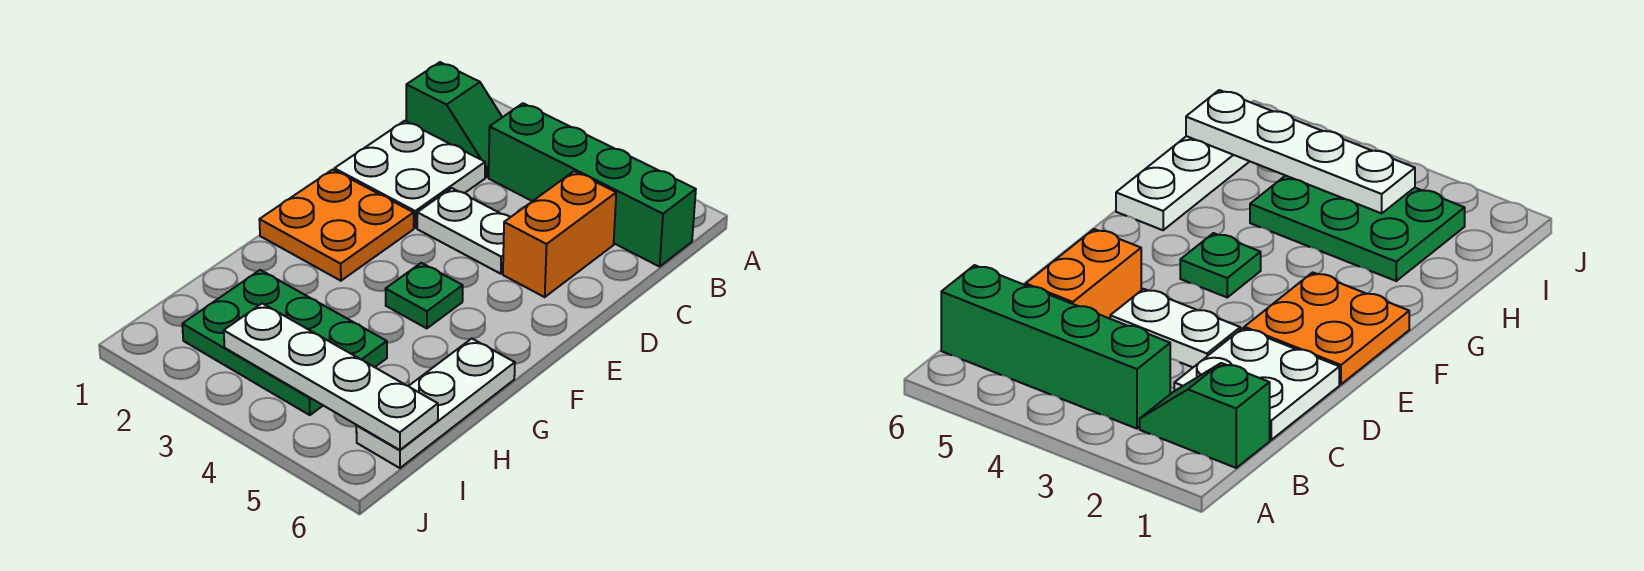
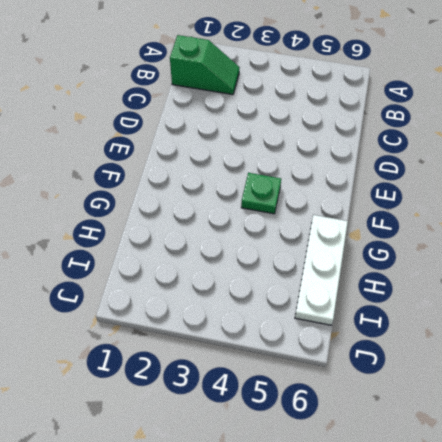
none -> green brick B3:B6 level 1
none -> white plate C1:D2 level 1

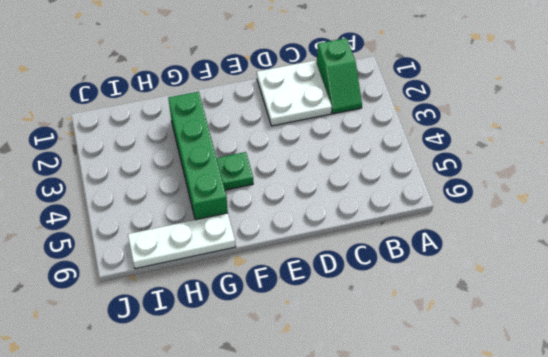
green brick G2:G5 level 1 -> green brick B3:B6 level 1
none -> orange brick C5:D5 level 1
none -> white plate D3:D4 level 1

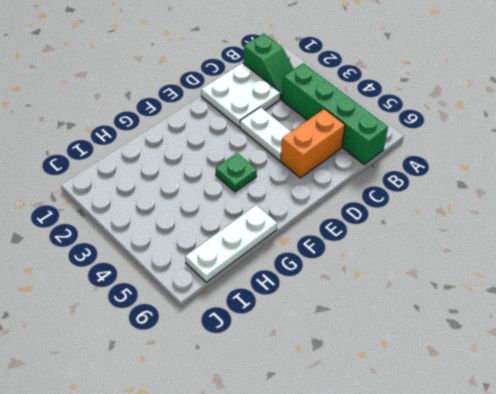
none -> orange plate E1:F2 level 1
none -> green plate H2:I4 level 1

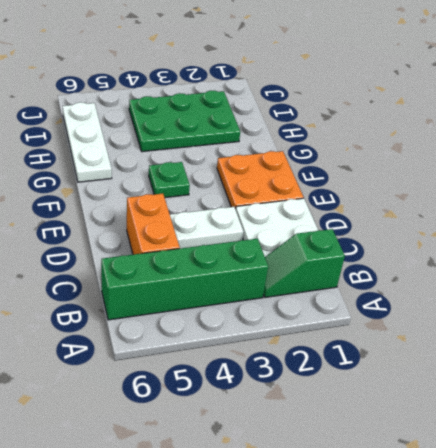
none -> white plate I3:I6 level 2

